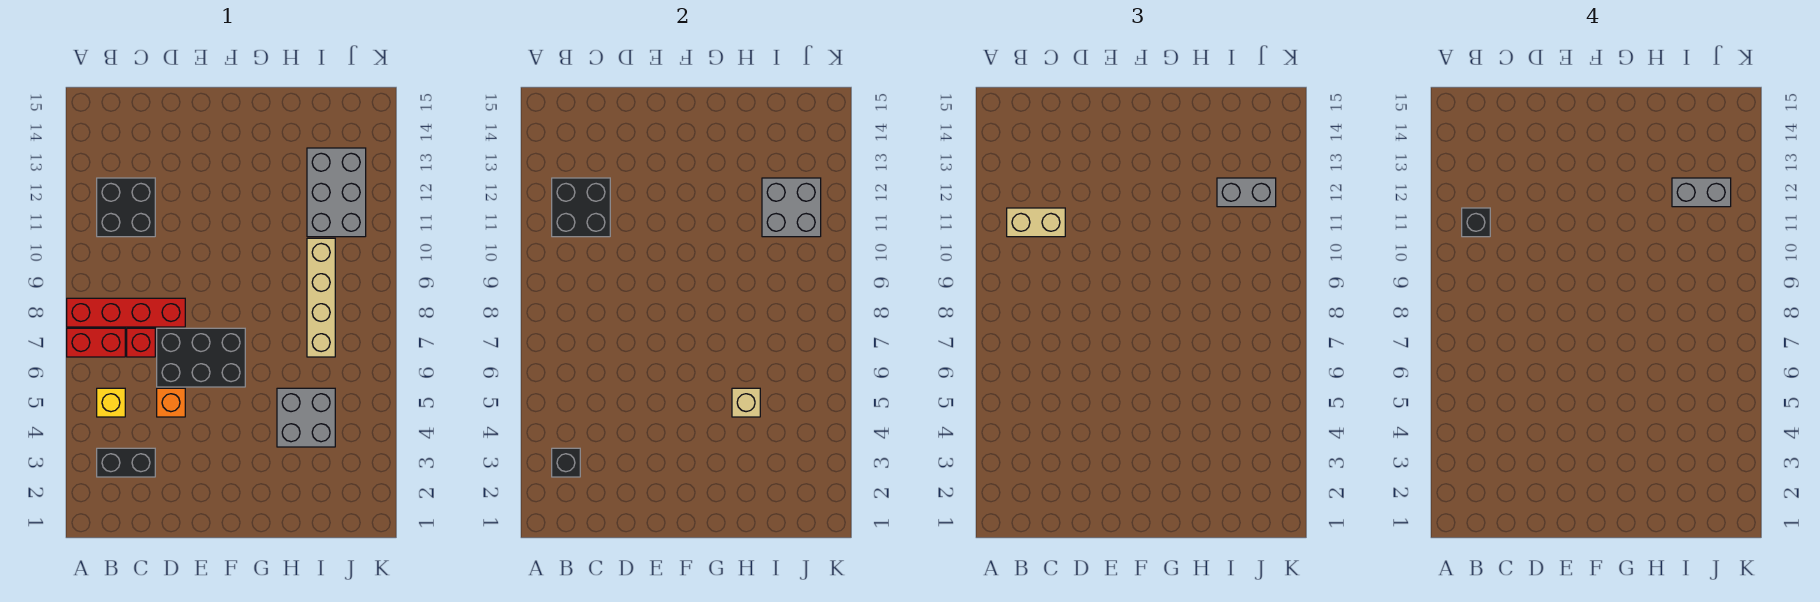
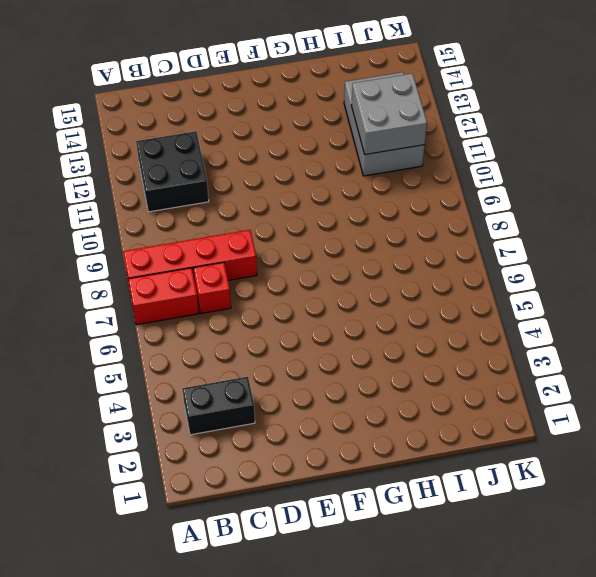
none -> yellow brick B5 level 1
none -> orange brick D5 level 1
none -> black brick D6:F7 level 1

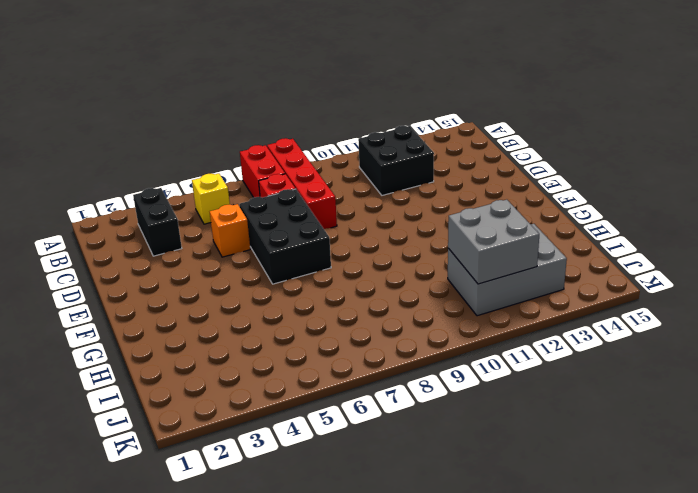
none -> grey brick H4:I5 level 1
none -> tan brick I7:I10 level 1
none -> black brick B3 level 2

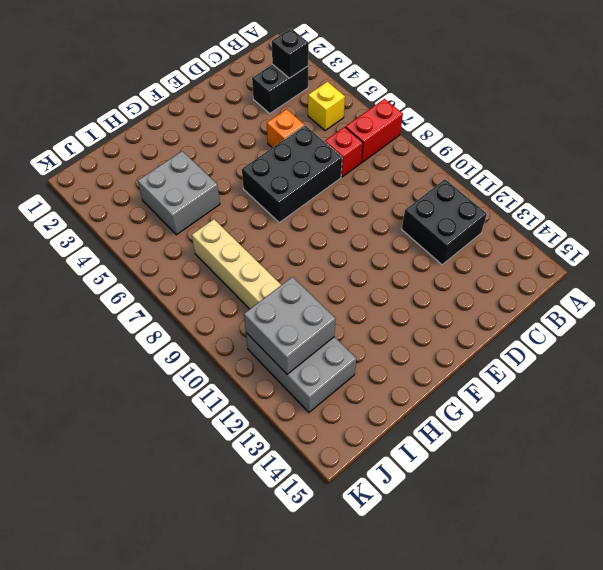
none -> red brick A8:D8 level 1
none -> black brick B11:C12 level 2
none -> tan brick H5 level 2

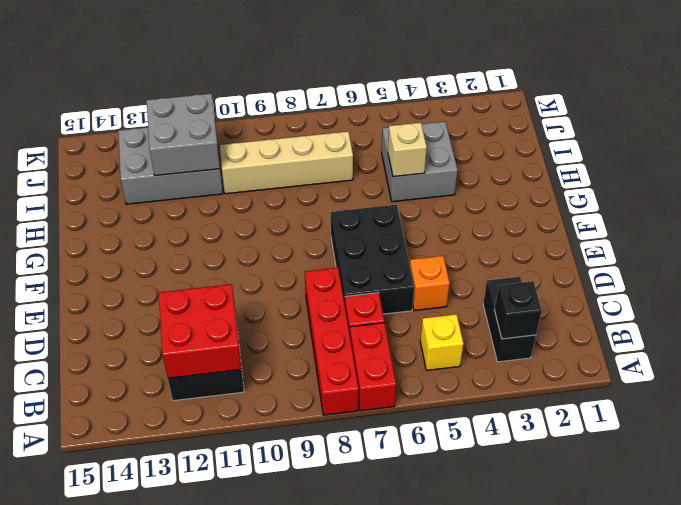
red brick B11:C12 level 2 -> black brick B11:C12 level 2
none -> tan brick B11:C11 level 3
none -> grey brick I12:J12 level 3
none -> black brick B11 level 4

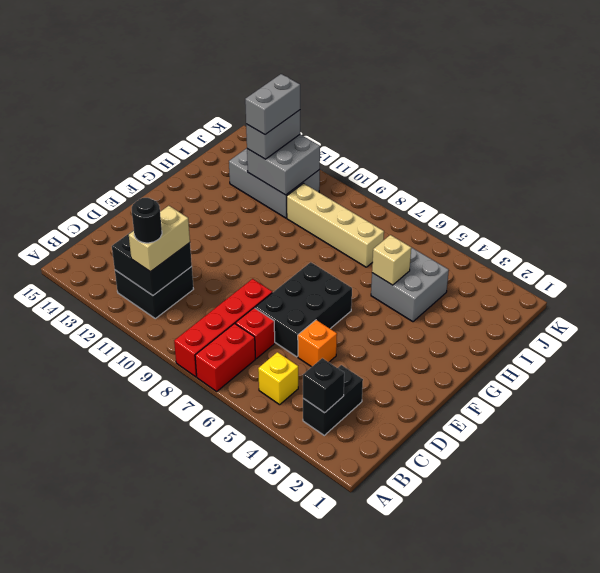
black round brick B11 level 4 -> black brick B11 level 4

